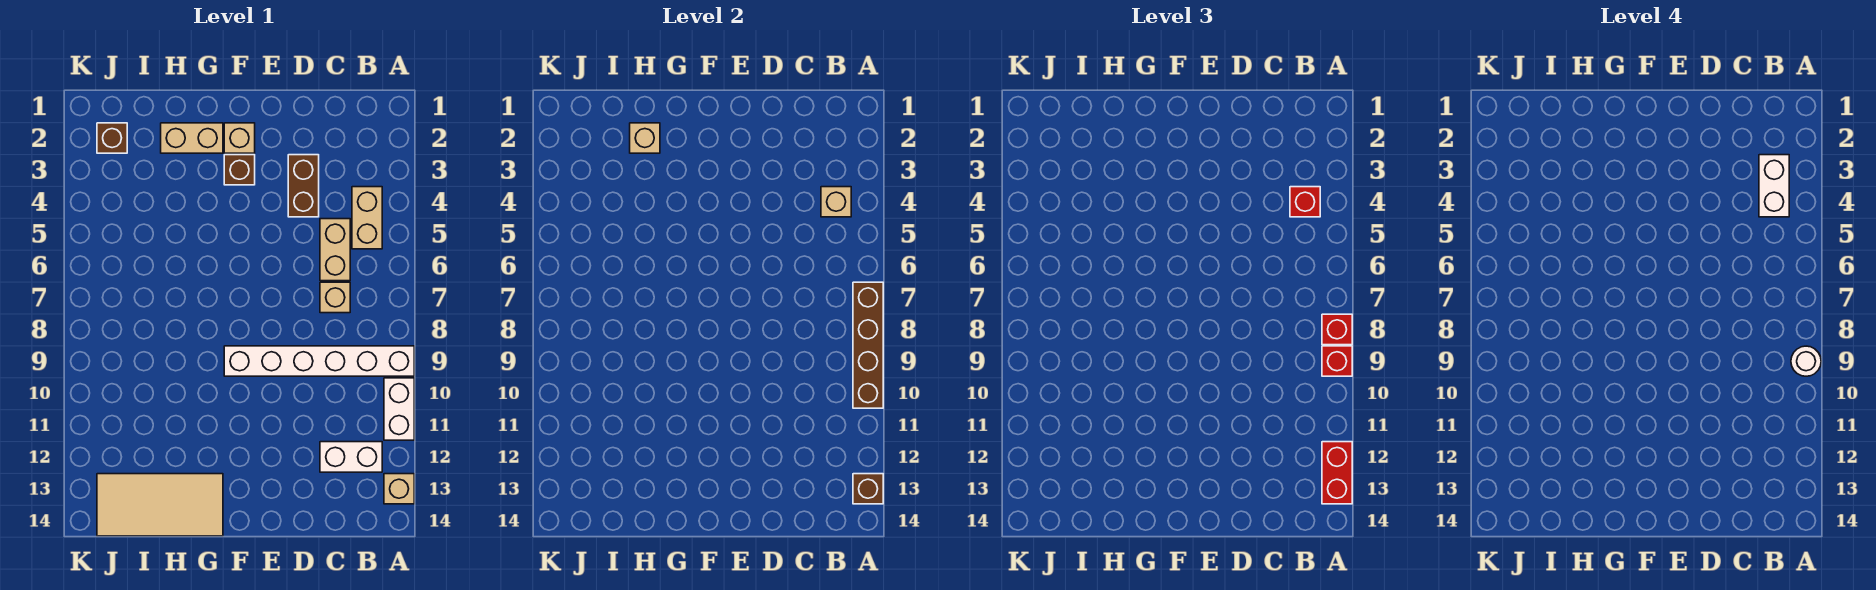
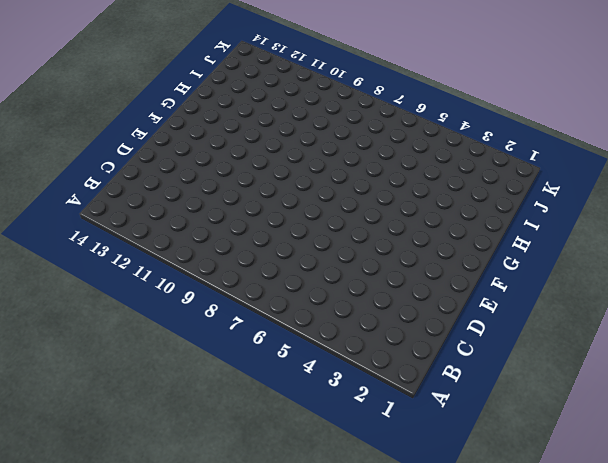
none -> white brick A9:F9 level 1
none -> white brick A10:A11 level 1
none -> tan brick A13 level 1

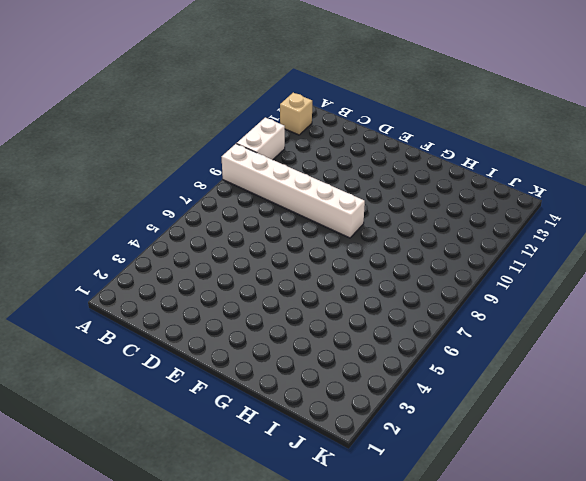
none -> tan brick B4:B5 level 1
none -> white brick B12:C12 level 1
none -> tan brick C5:C6 level 1

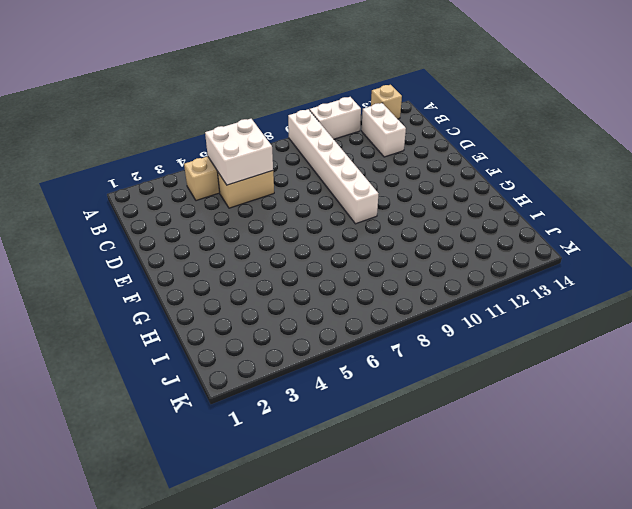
white brick B5:C6 level 2 -> none
none -> tan brick C7 level 1
none -> brown brick D3:D4 level 1
none -> tan brick F2 level 1

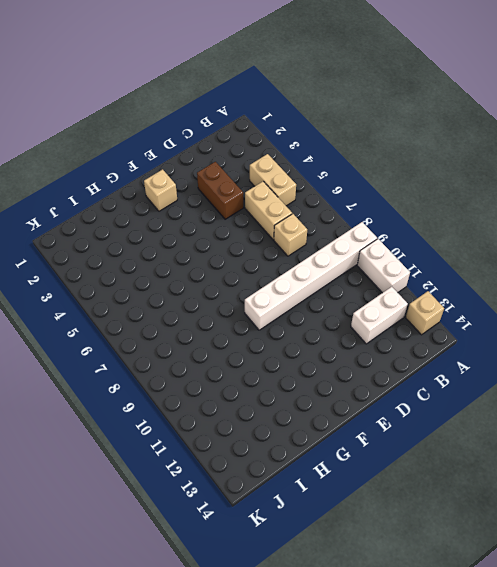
none -> brown brick F3 level 1
none -> tan brick G2:H2 level 1
none -> tan tile G13:J14 level 1

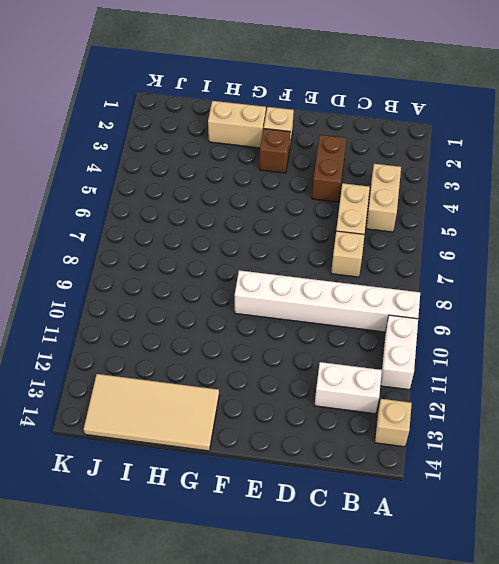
none -> brown brick J2 level 1
none -> brown brick A7:A10 level 2
none -> brown brick A13 level 2

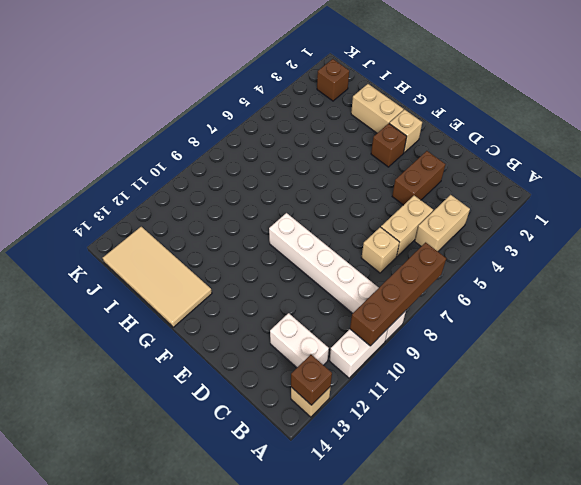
none -> tan brick B4 level 2
none -> tan brick H2 level 2
none -> red brick A8 level 3

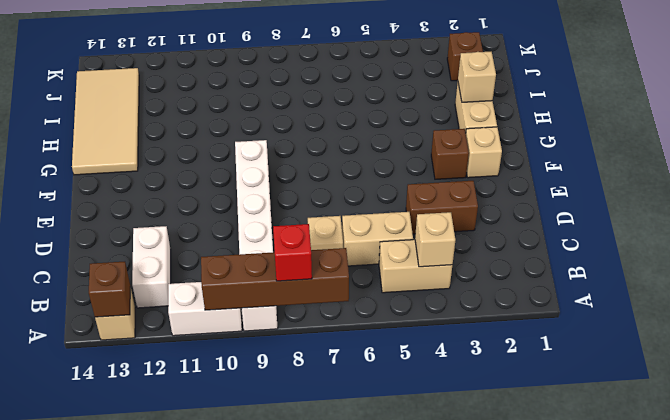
none -> red brick A9 level 3
none -> red brick A12:A13 level 3
none -> red brick B4 level 3

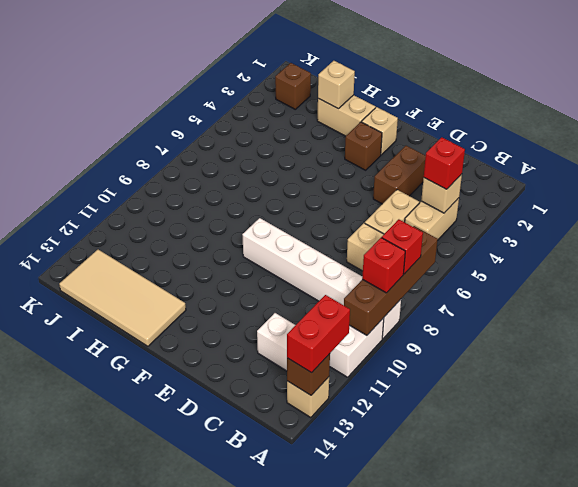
none -> white round brick A9 level 4
none -> white brick B3:B4 level 4

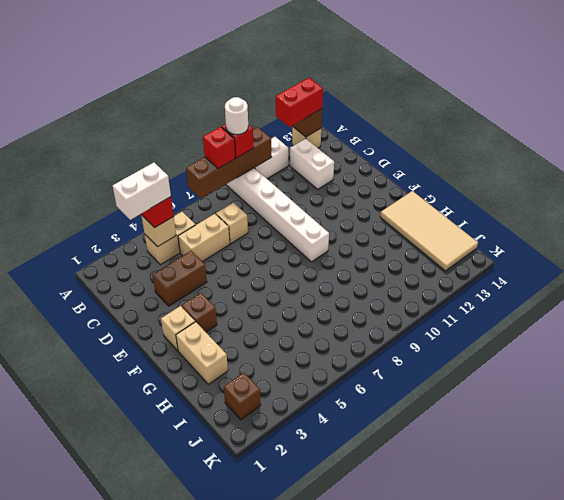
none -> tan brick H2 level 2

